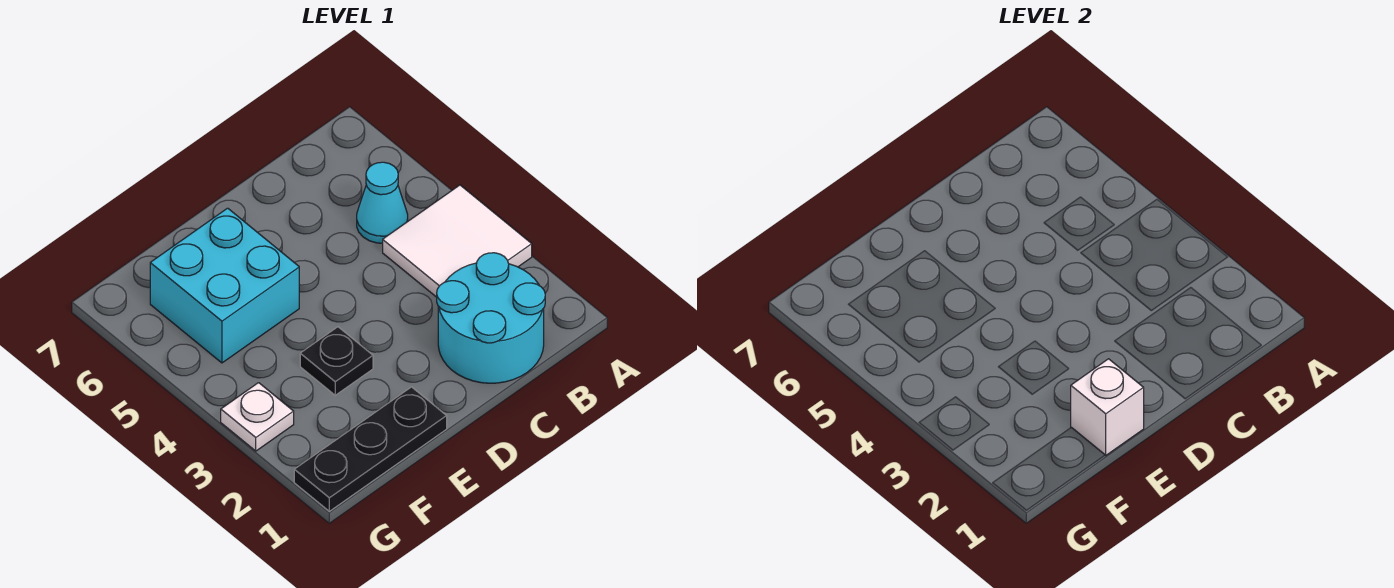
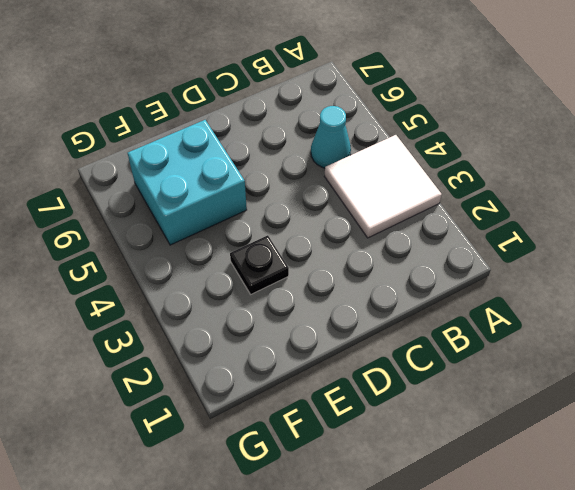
none -> cyan round brick B1:C2 level 1
none -> black plate E1:G1 level 1

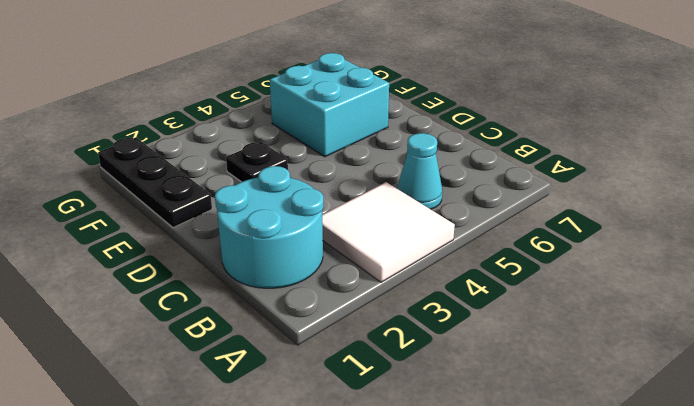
none -> white plate G3 level 1
none -> white brick E1 level 2

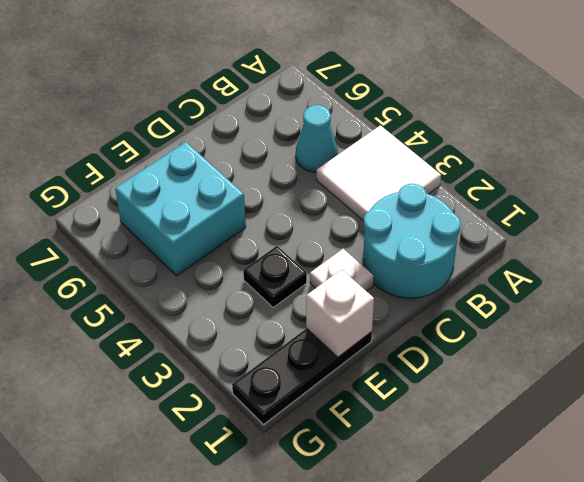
white plate D2 level 1 -> white plate G3 level 1

